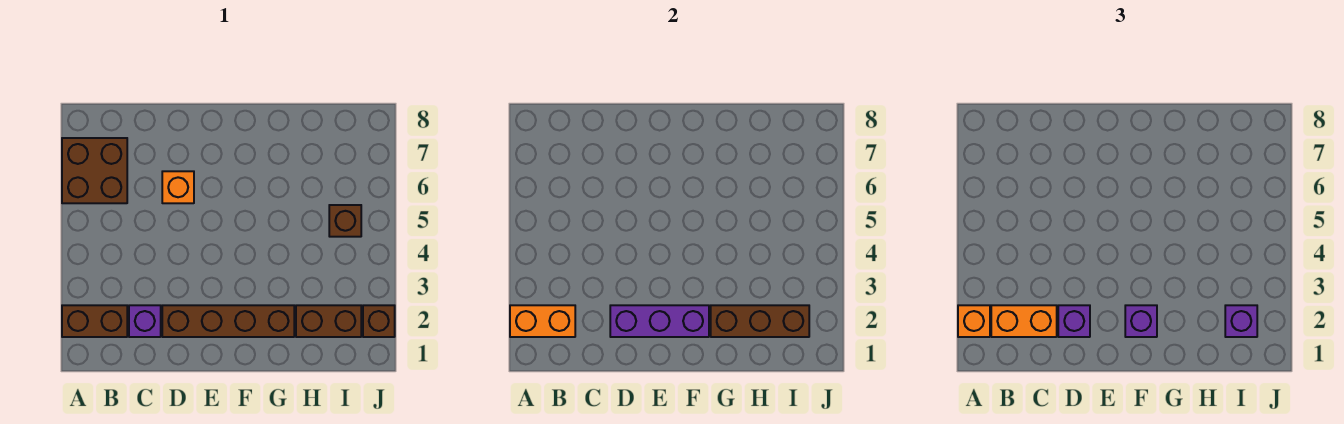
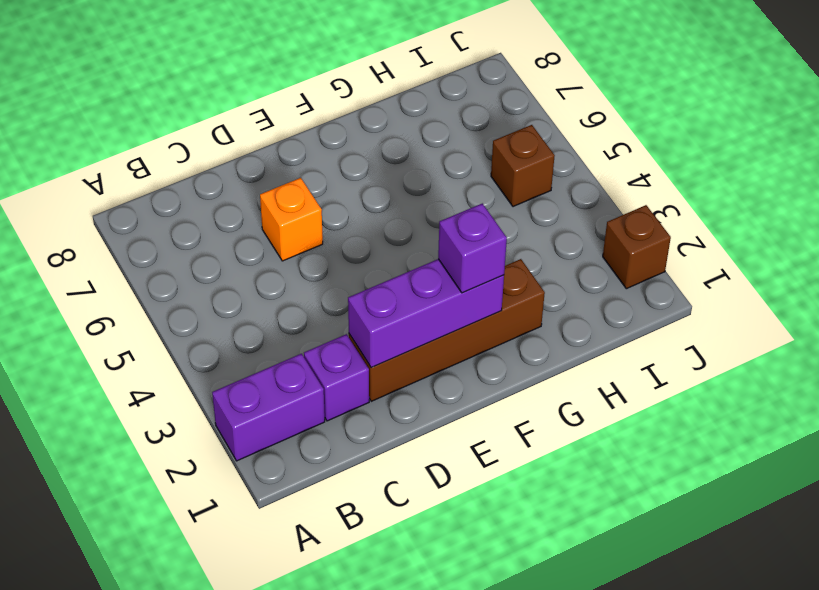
purple brick A2:B2 level 1 -> brown brick A2:B2 level 1
none -> brown brick A6:B7 level 1
none -> brown brick H2:I2 level 1
none -> orange brick A2:B2 level 2

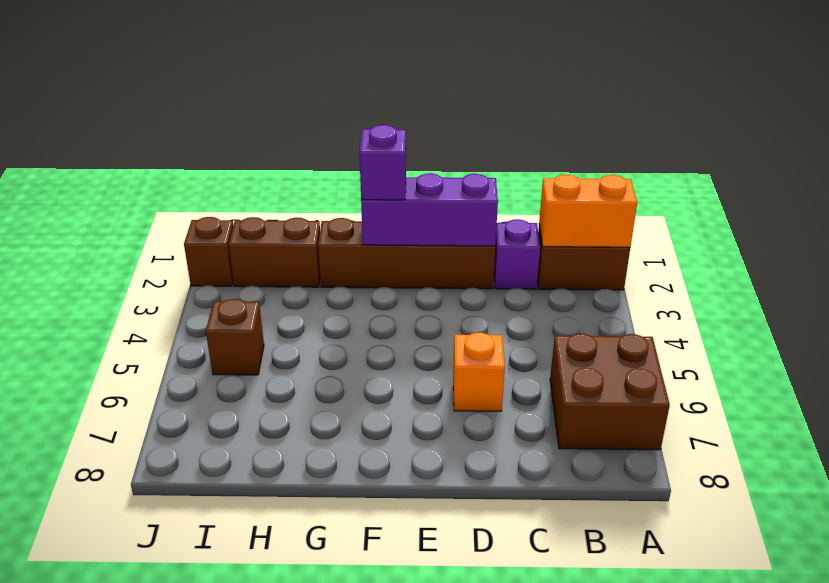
none -> brown brick G2:I2 level 2
none -> orange brick A2 level 3
none -> orange brick B2:C2 level 3

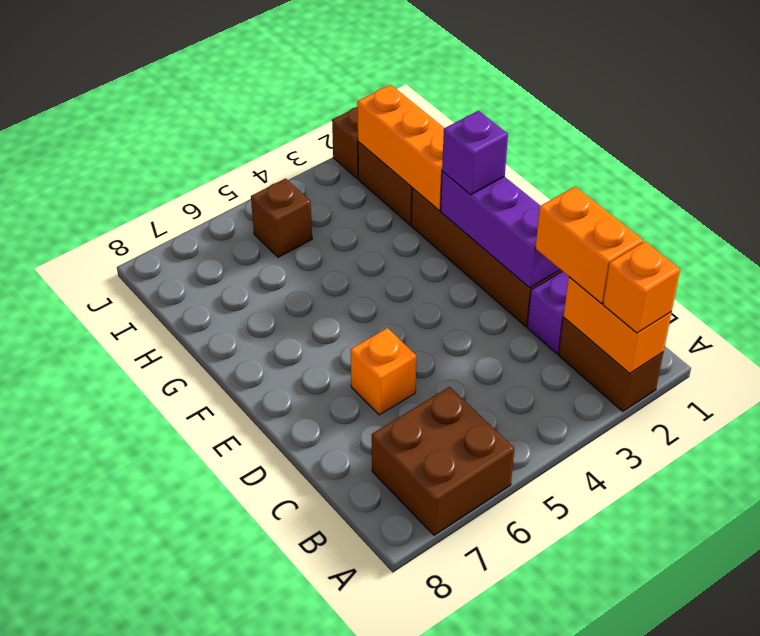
orange brick G2:I2 level 2 -> brown brick G2:I2 level 2
none -> purple brick D2 level 3
none -> purple brick I2 level 3

